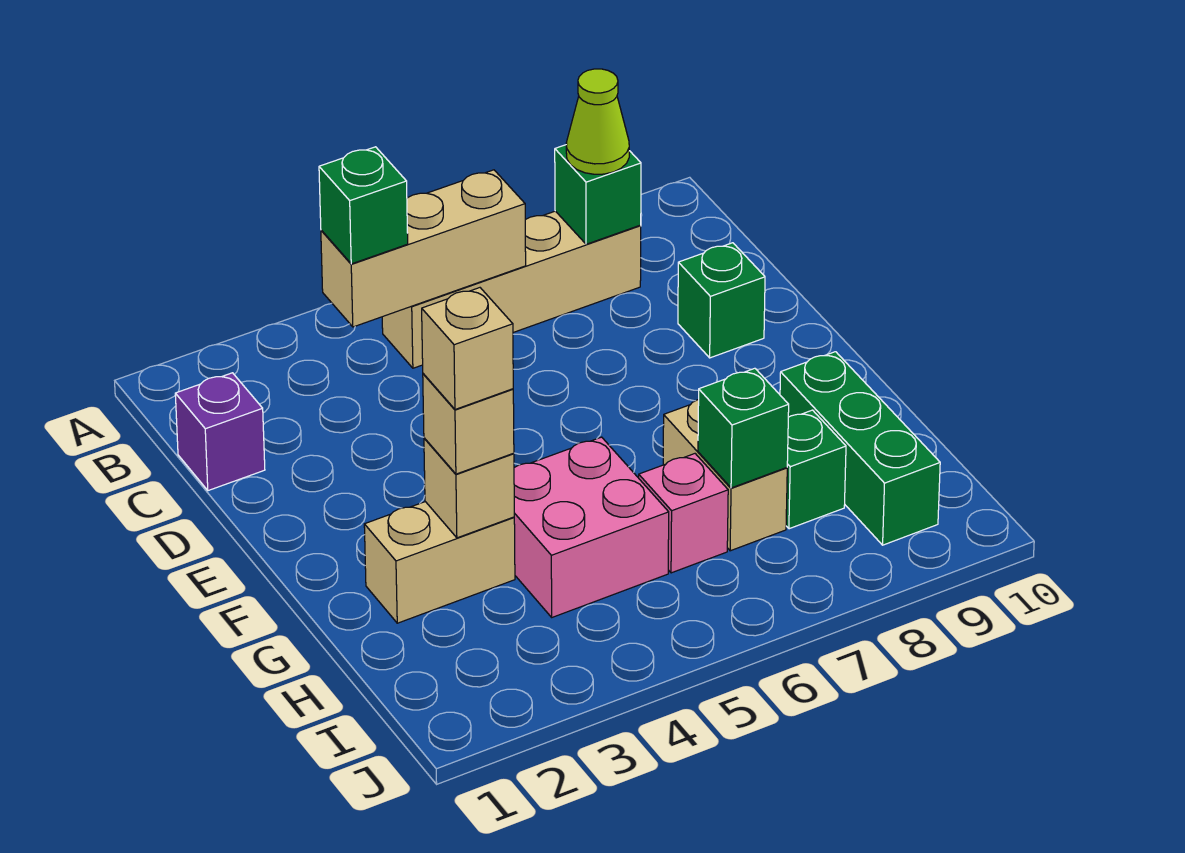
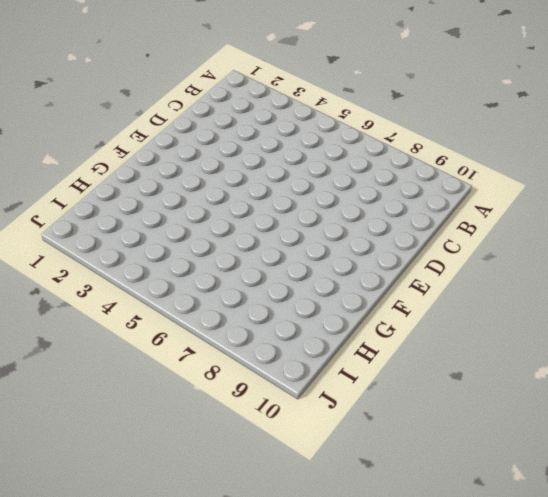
none -> tan brick B5:B8 level 1
none -> purple brick C1 level 1
none -> green brick D9 level 1

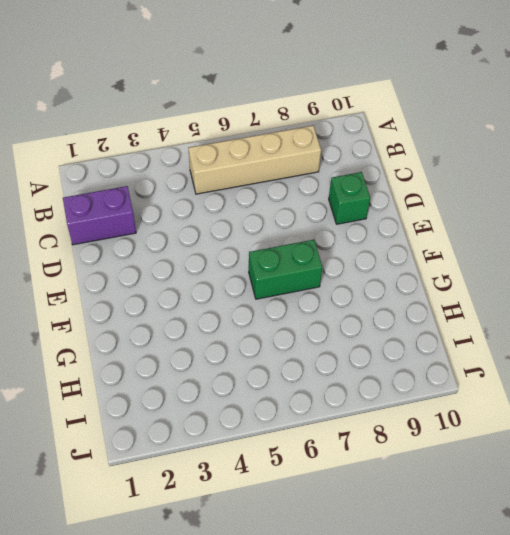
purple brick C1:C2 level 1 -> purple brick C1 level 1
green brick F6:F7 level 1 -> none
none -> tan brick G2:G3 level 1
none -> pink brick G4:H5 level 1
none -> tan brick G7:H7 level 1

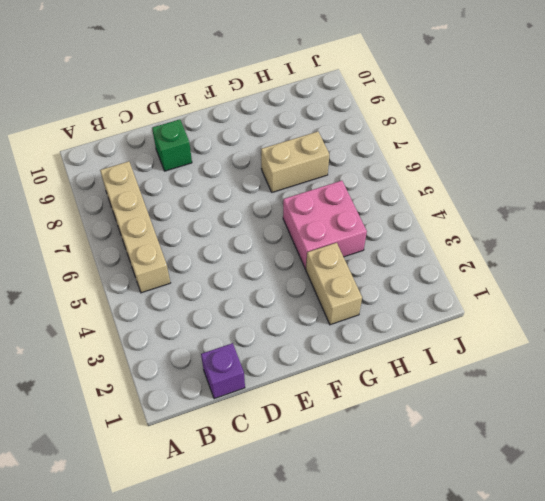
none -> green brick G9:I9 level 1
none -> pink brick H6 level 1
none -> green brick H8 level 1

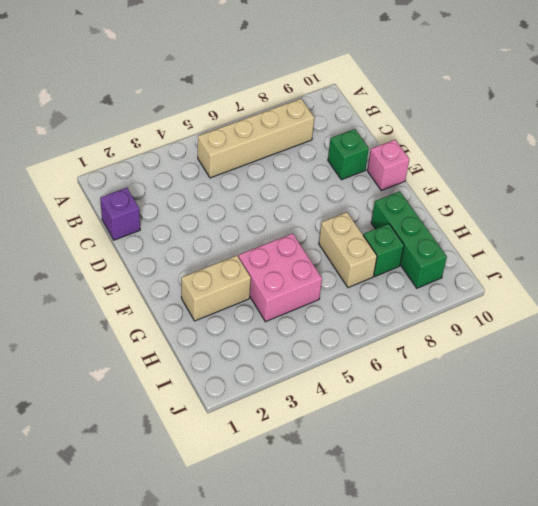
pink brick E10 level 1 -> pink brick H6 level 1
none -> tan brick B4:B6 level 2
none -> green brick B8 level 2
none -> tan brick G3 level 2

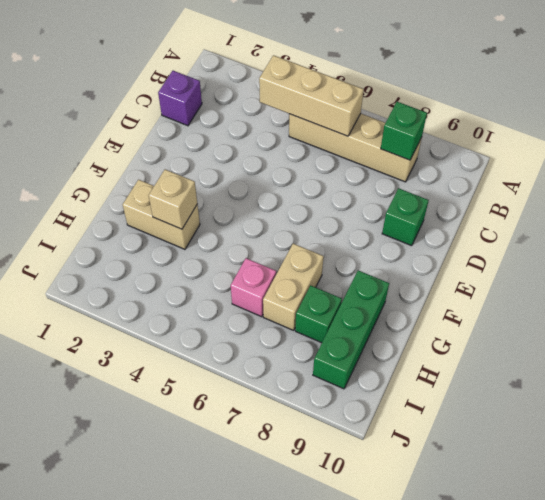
none -> pink brick G4:H5 level 1
none -> green brick H7 level 2
none -> green brick B4 level 3

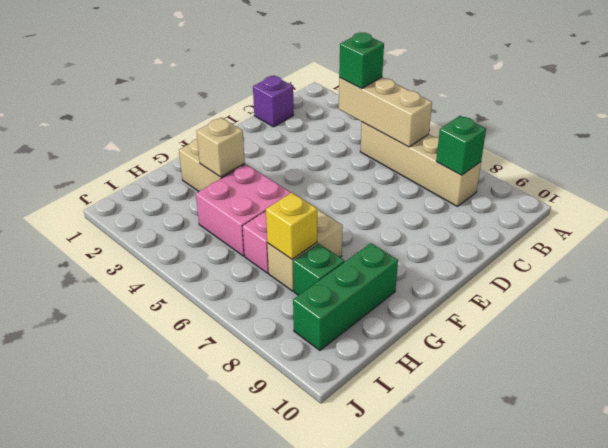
yellow brick H7 level 2 -> green brick H7 level 2
none -> green brick D9 level 1
none -> lime cone B8 level 3
none -> tan brick G3 level 3

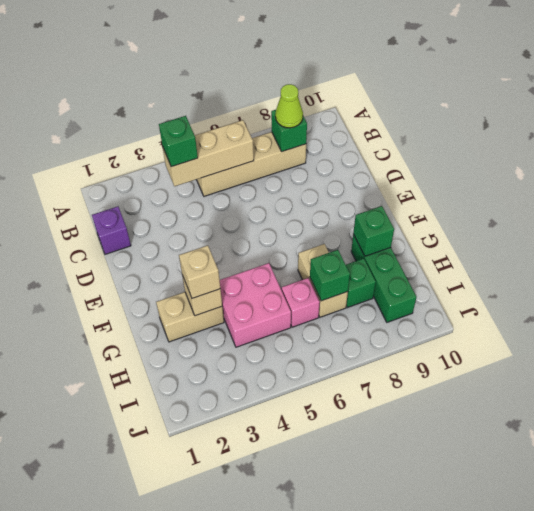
green brick G9 level 2 -> green brick D9 level 1
none -> tan brick G3 level 4

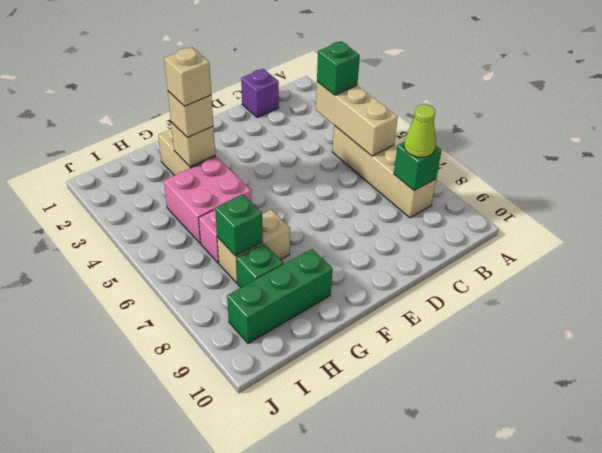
none -> green brick D9 level 1

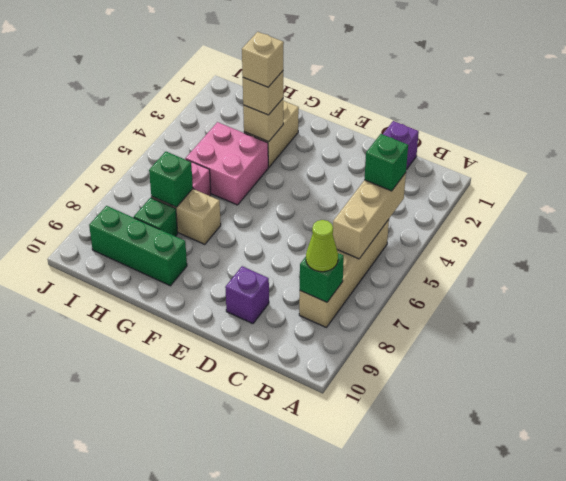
purple brick D9 level 1 -> green brick D9 level 1

